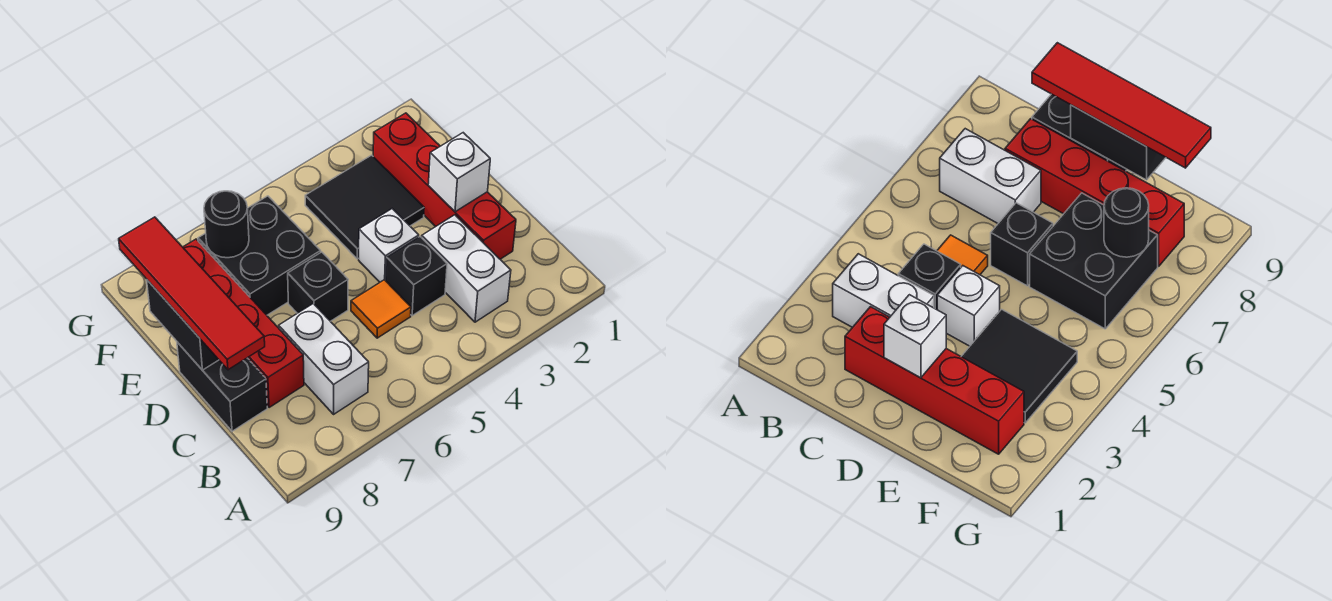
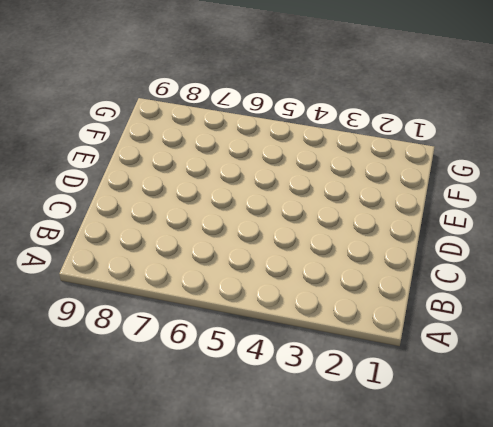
none -> white brick B3:C3 level 1
none -> white brick B7:C7 level 1
none -> red brick C2:F2 level 1

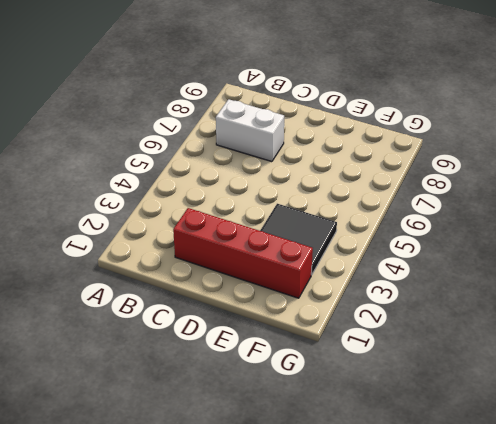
none -> white brick B3:C3 level 1
none -> black brick C4 level 1
none -> orange tile C5 level 1

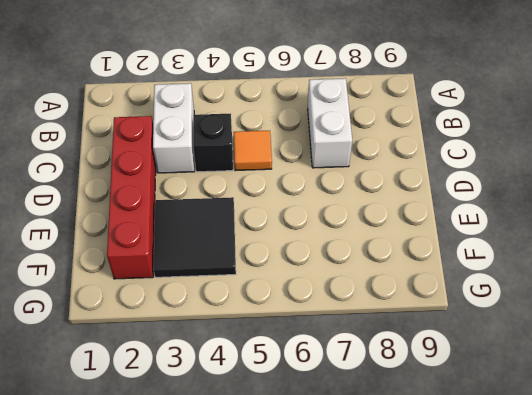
none -> red brick C8:F8 level 1
none -> black brick C9:D9 level 1
none -> white brick D4 level 1

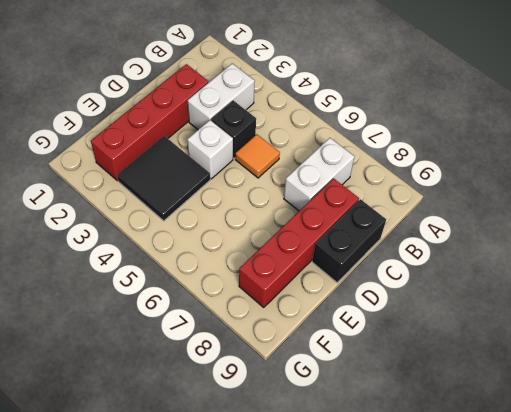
none -> black brick D6 level 1
none -> black brick E6:F7 level 1
none -> white brick D2 level 2

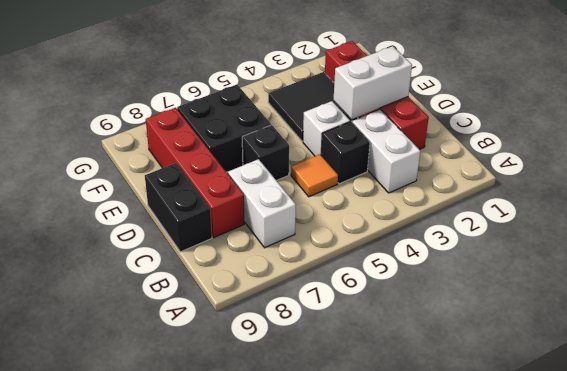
white brick D2:D3 level 2 -> white brick D2 level 2
none -> black brick D9:E9 level 2
none -> black round brick F7 level 2
none -> red tile C9:F9 level 3

